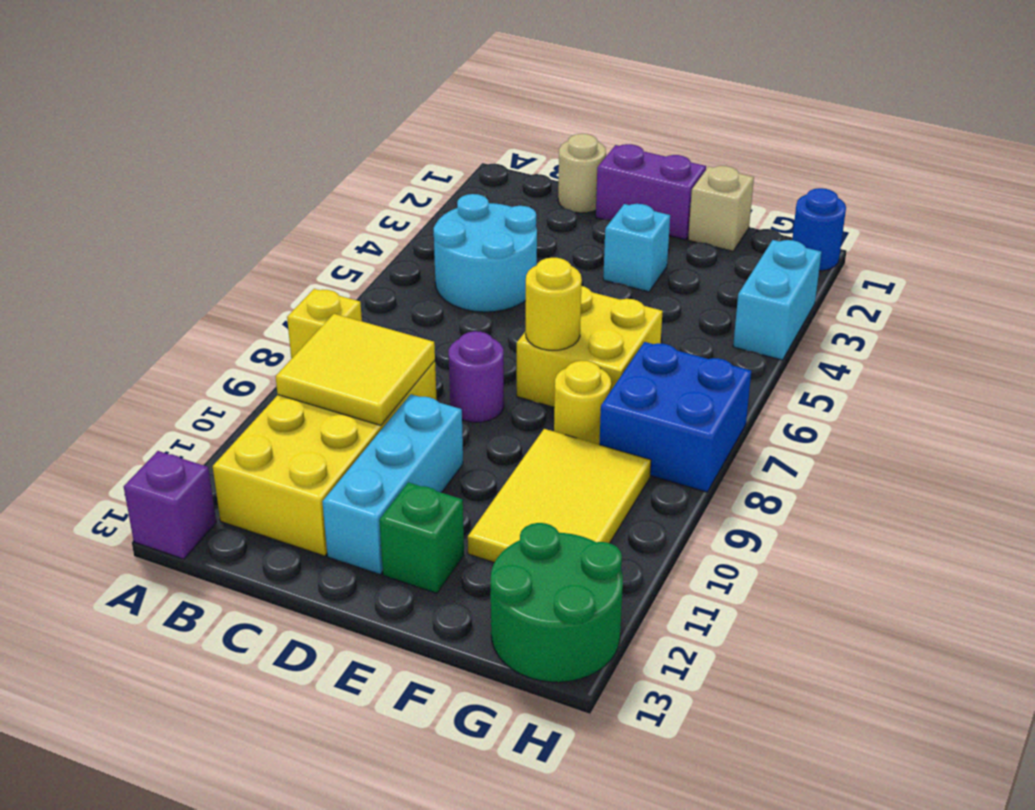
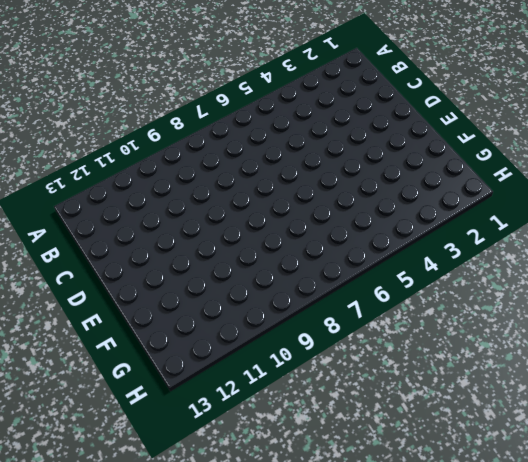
none -> yellow brick A8 level 1
none -> purple brick A13 level 1
none -> cyan round brick B4:C5 level 1

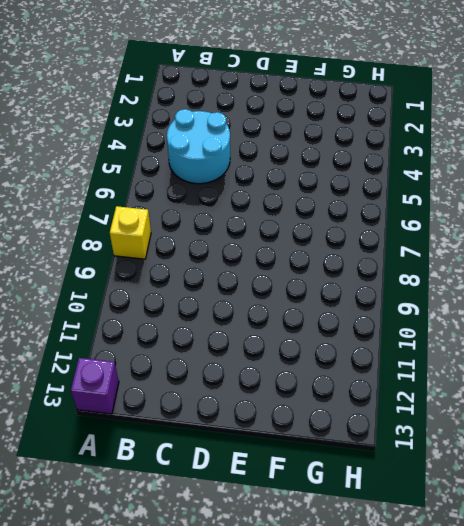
none -> yellow brick B9:C12 level 1
none -> tan round brick C1 level 1
none -> purple brick D1:E1 level 1

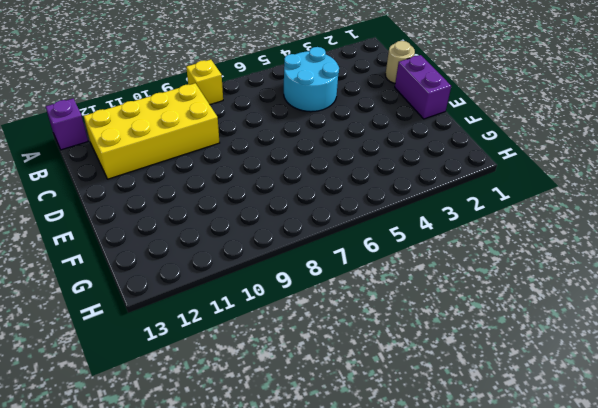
none -> purple round brick D8 level 1
none -> cyan brick D10:D12 level 1
none -> cyan brick E3 level 1

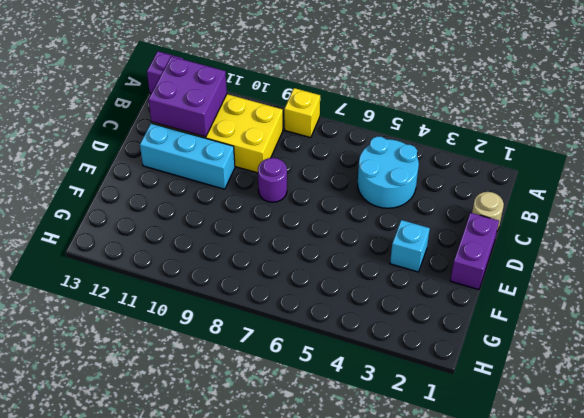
purple brick B11:C12 level 2 -> none
none -> yellow brick E6:F7 level 1
none -> green brick E12 level 1
none -> tan brick F1 level 1

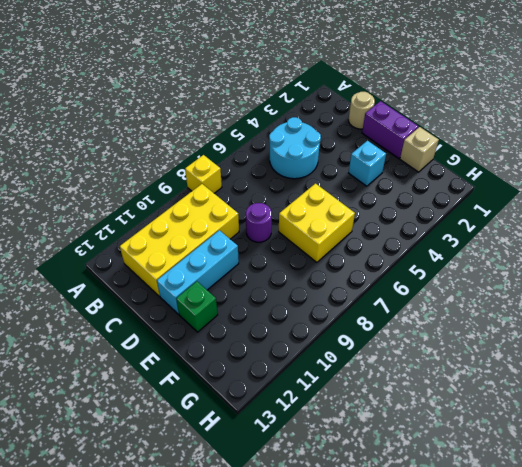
none -> purple brick A13 level 1
none -> yellow round brick F8 level 1
none -> yellow tile F9:G11 level 1

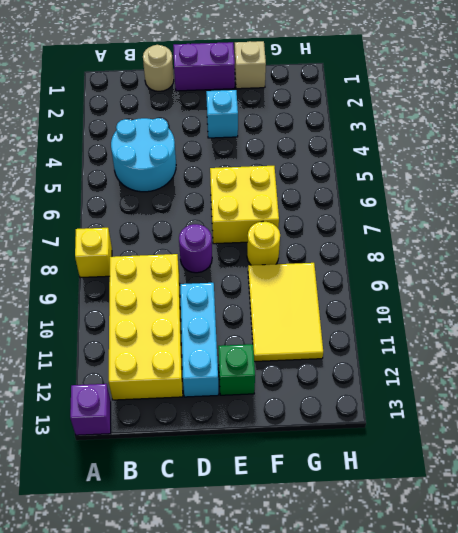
none -> blue brick G7:H8 level 1
none -> green round brick G12:H13 level 1
none -> blue round brick H1 level 1

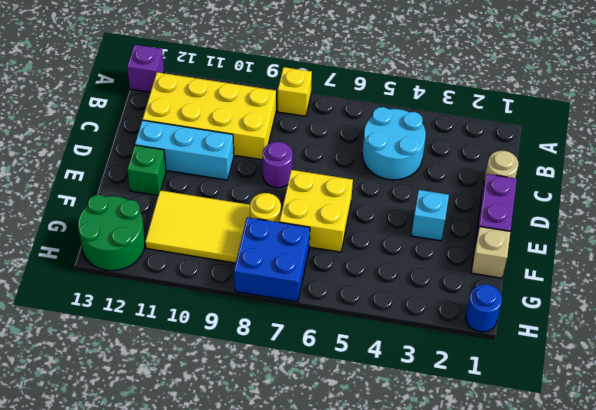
none -> cyan brick H3:H4 level 1
none -> yellow tile B9:C10 level 2
none -> yellow round brick E7 level 2

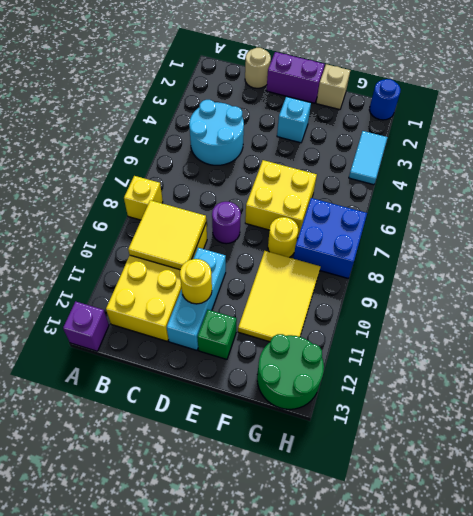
yellow round brick D11 level 2 -> yellow round brick E7 level 2
cyan tile H3:H4 level 1 -> cyan brick H3:H4 level 1

